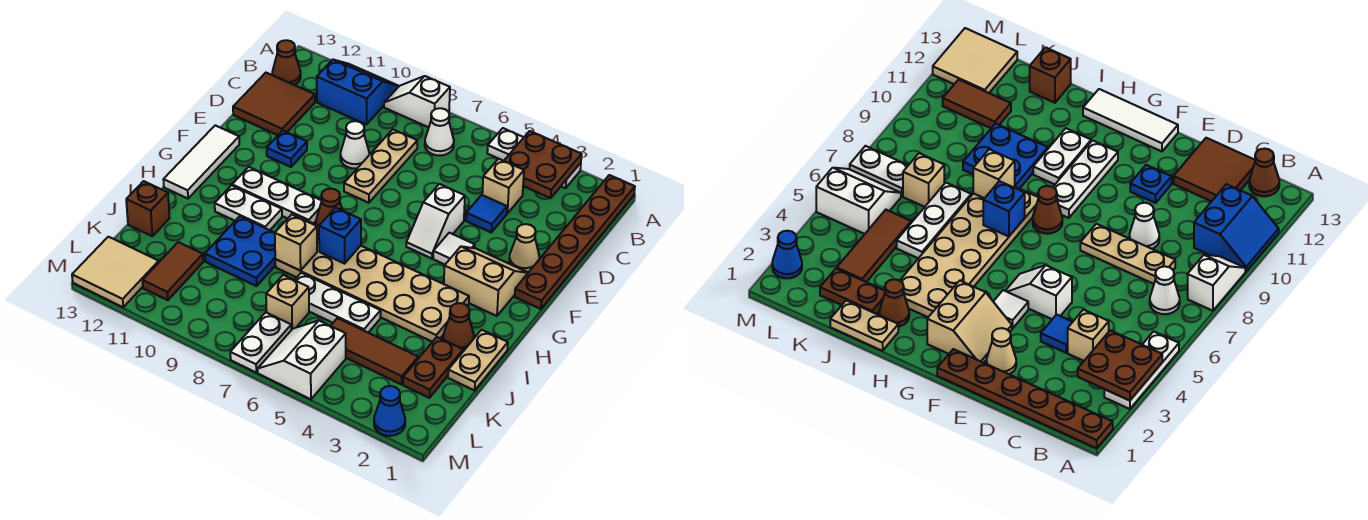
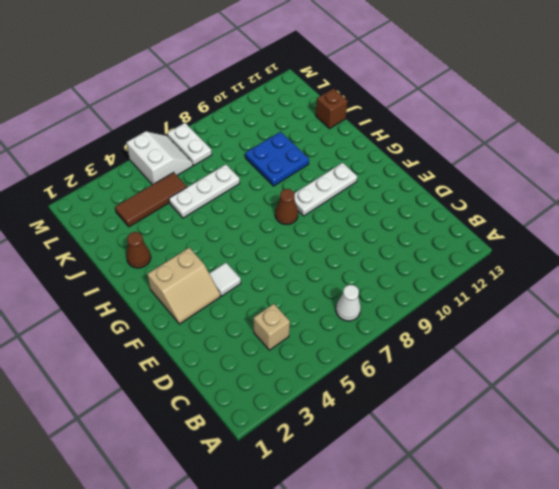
none -> brown plate A1:F1 level 1
none -> white plate A3:A5 level 1
none -> white slope A8:A9 level 1 top 8
none -> blue slope A10:B11 level 1 top B

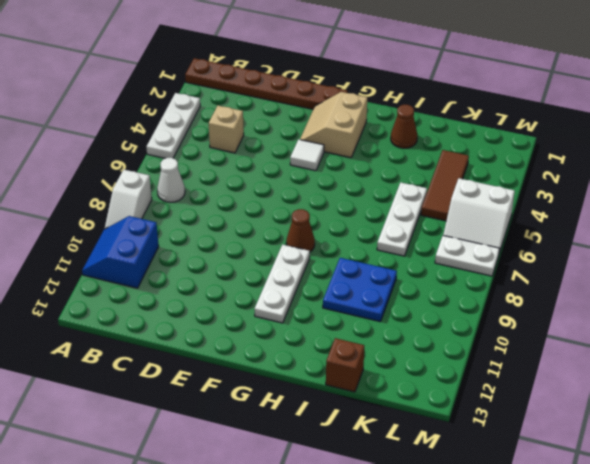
none -> brown cone B13 level 1
none -> tan plate C8:E8 level 1
none -> brown tile C12:D13 level 1
none -> blue tile D4 level 1

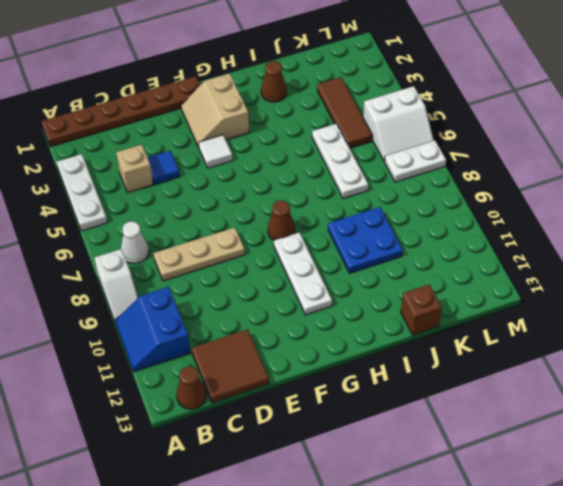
none -> white cone D9 level 1
none -> tan cone E2 level 1
none -> white slope E5:F5 level 1 top E
none -> blue plate E11 level 1

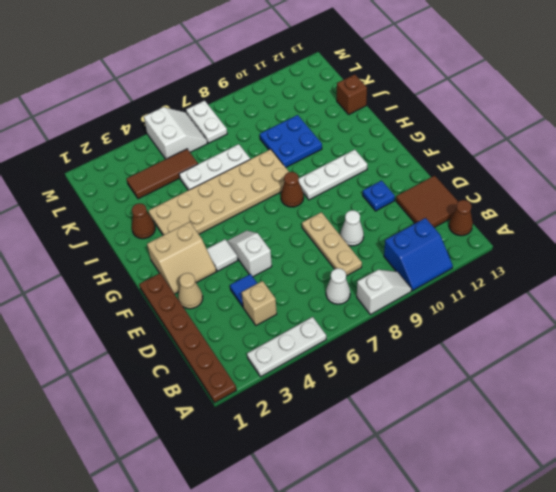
none -> white tile F13:H13 level 1
none -> white plate H10:H11 level 1
none -> tan plate I1:J1 level 1
none -> brown plate J2:K2 level 1

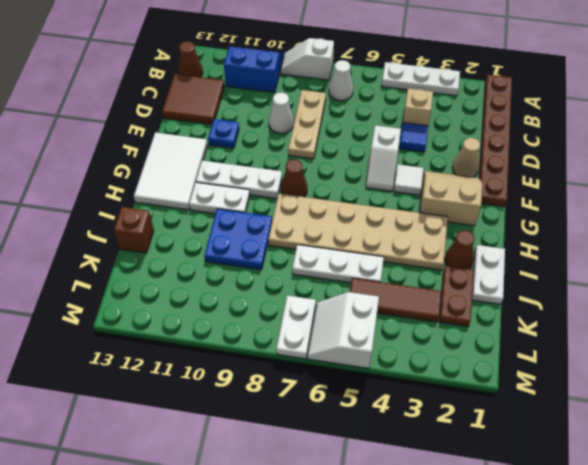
white tile F12:H13 level 1 -> white tile F13:H13 level 1
white plate I1:J1 level 1 -> tan plate I1:J1 level 1
none -> tan brick K7 level 1
none -> brown tile K11:L11 level 1
none -> tan tile L12:M13 level 1
none -> blue cone M2 level 1

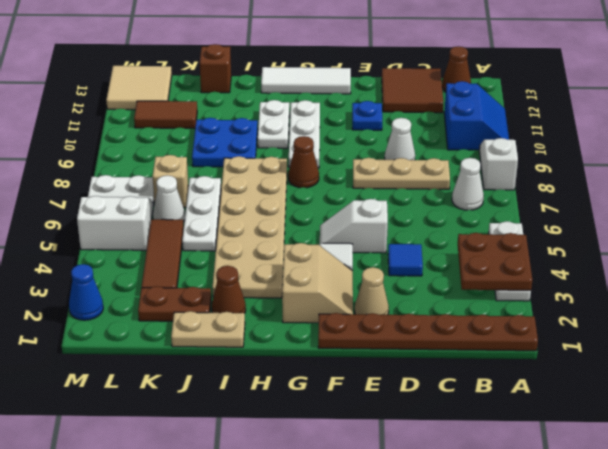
white cone K6 level 1 -> none
none -> tan brick C4 level 1
none -> blue brick H7 level 2
none -> tan brick I8 level 2

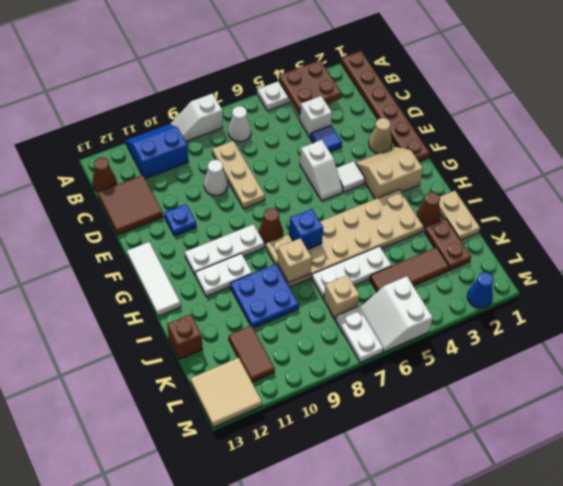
white brick C4 level 1 -> tan brick C4 level 1

